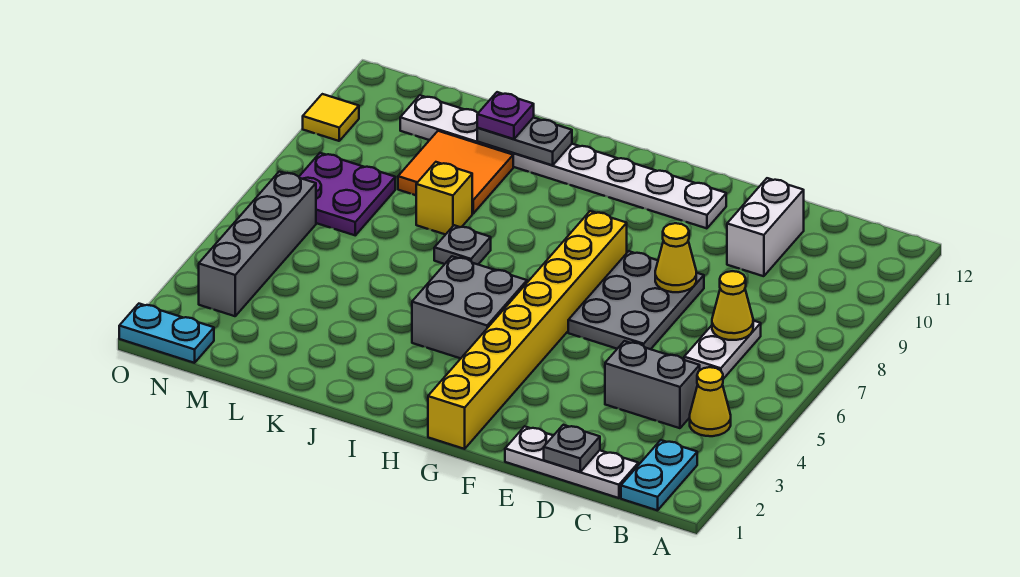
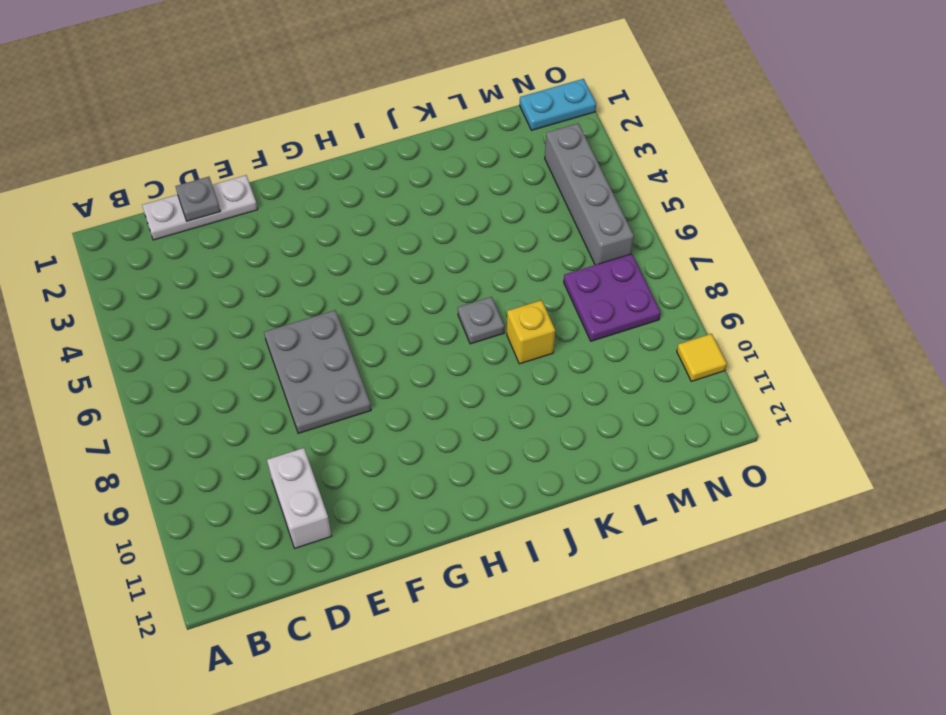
none -> cyan plate B1:B2 level 1
none -> yellow cone B4 level 1
none -> grey brick C4:D4 level 1

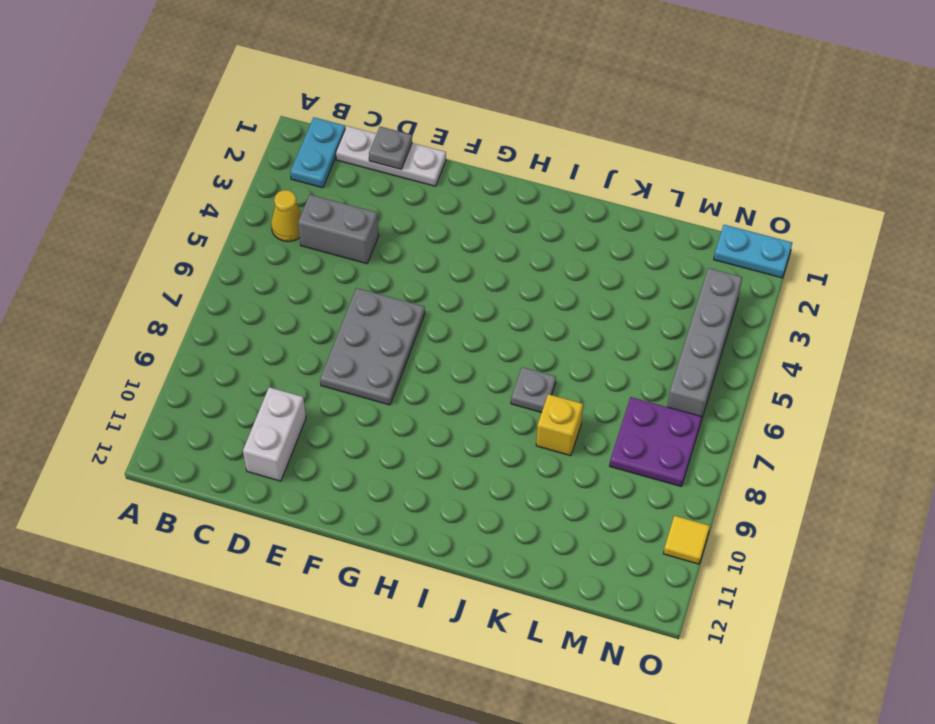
none -> white plate C6:C7 level 1
none -> white plate F11:M11 level 1
none -> yellow brick G1:G8 level 1

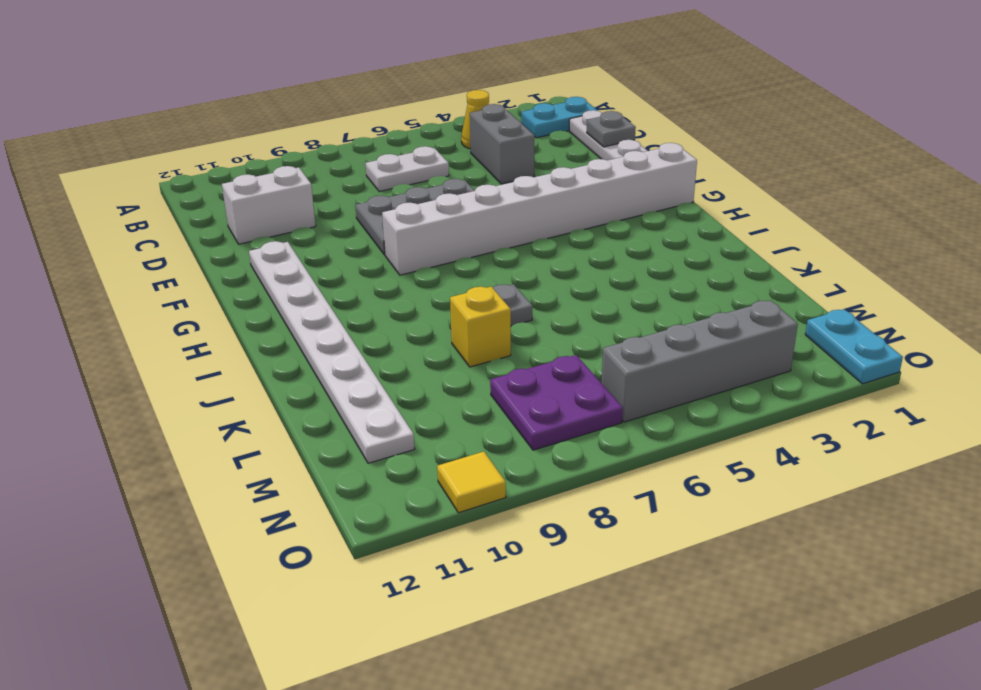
white brick G1:G8 level 1 -> yellow brick G1:G8 level 1
none -> grey brick H4:I5 level 1
none -> orange tile K9:L10 level 1
none -> yellow cone C7 level 2

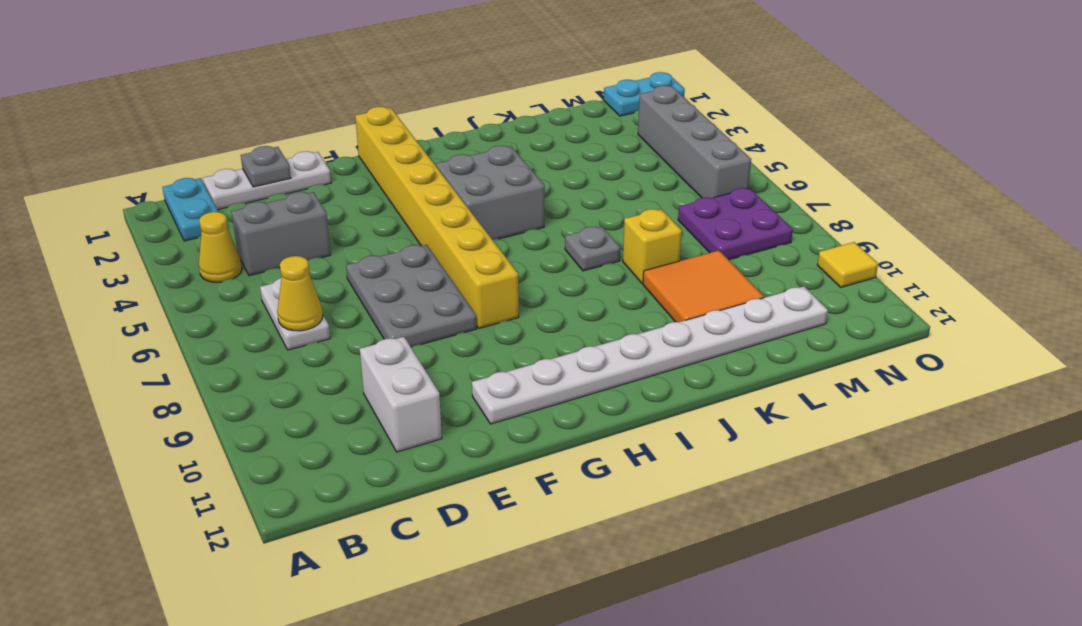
none -> yellow cone E8 level 2
none -> grey plate J11:K11 level 2
none -> purple plate K11 level 3

